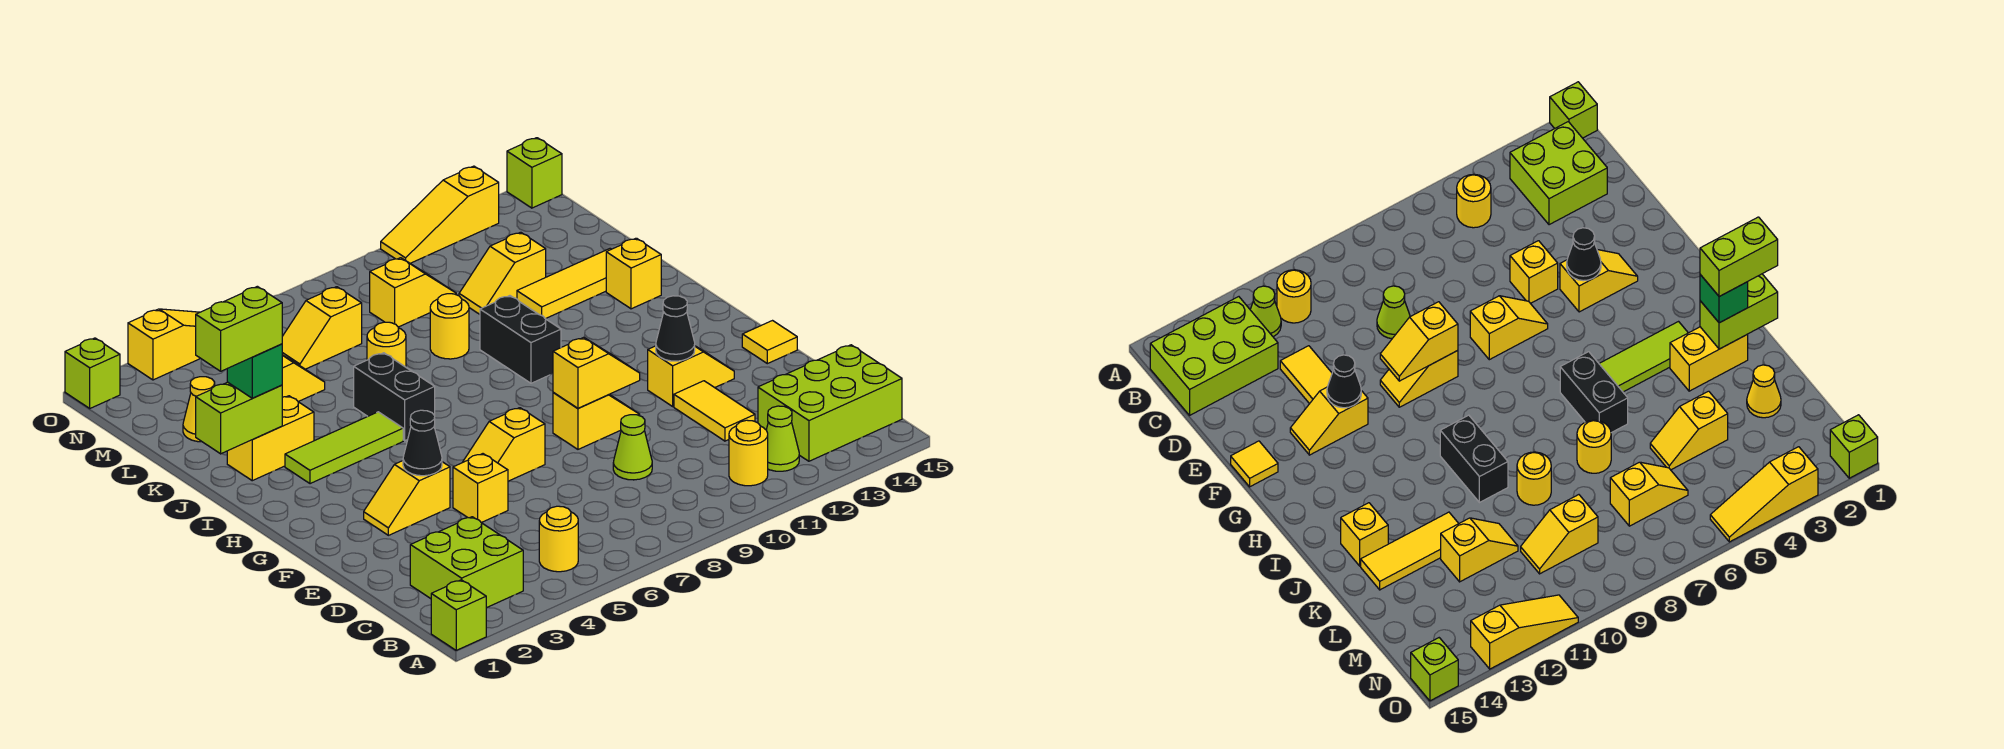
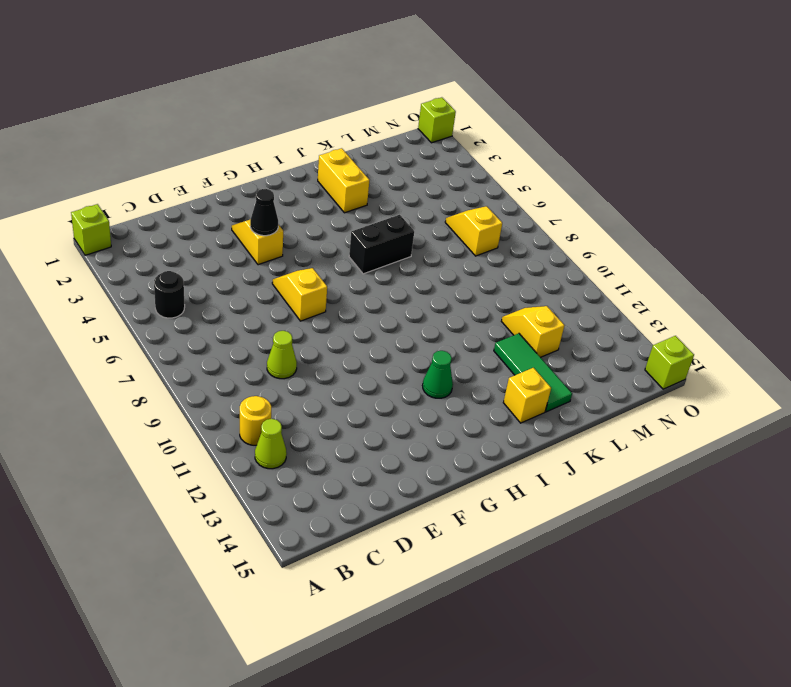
black round brick B5 level 1 -> yellow round brick B5 level 1
green cone H12 level 1 -> none
green tile K12:K14 level 1 -> yellow tile K12:K14 level 1
none -> lime brick B2:C3 level 1
none -> lime brick B13:C15 level 1
none -> yellow tile D12:E12 level 1
none -> yellow brick E5 level 1

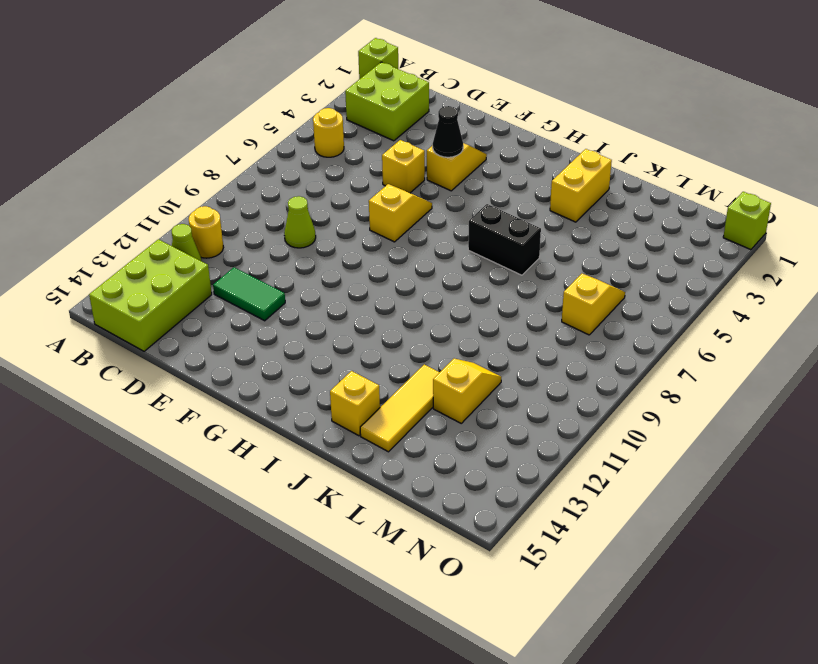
green tile D12:E12 level 1 -> yellow tile D12:E12 level 1
none -> yellow slope F9:F10 level 1 top 9
none -> yellow slope F12:F13 level 1 top 12
none -> yellow tile F15 level 1
none -> lime tile I3:I5 level 1

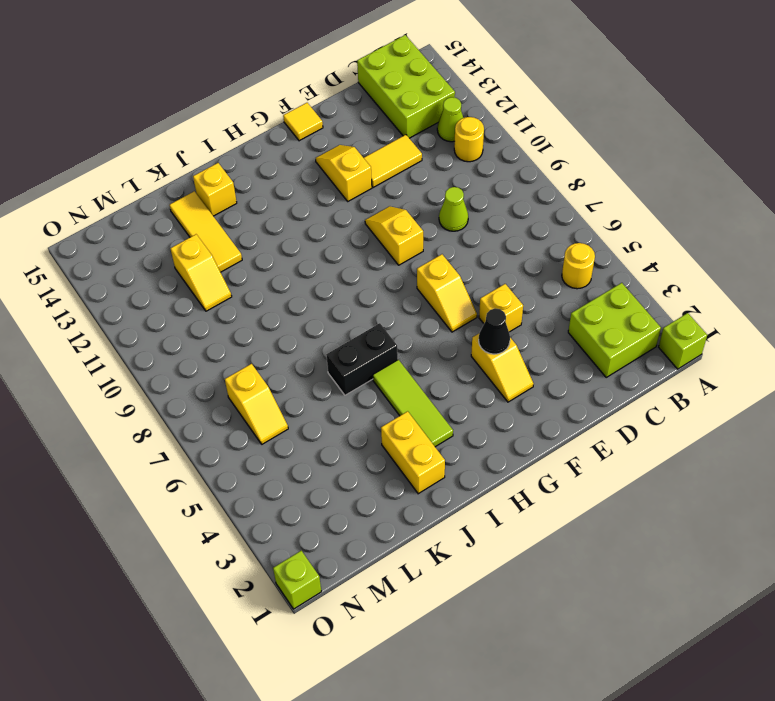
none -> black brick I10:J10 level 1
none -> yellow round brick K7 level 1
none -> yellow round brick K9 level 1
none -> yellow cone L2 level 1

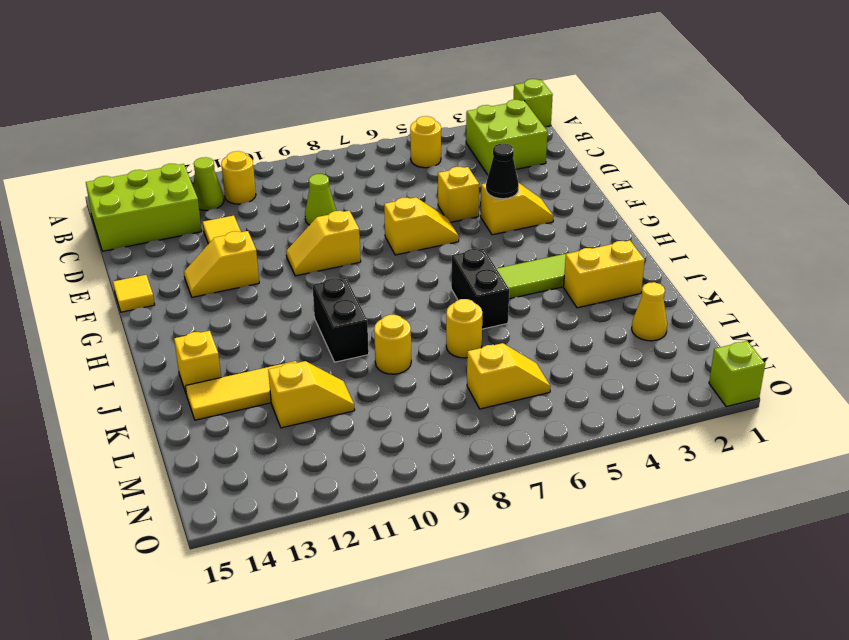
none -> yellow slope L4:L5 level 1 top 4
none -> yellow slope M9:M10 level 1 top 9
none -> yellow slope O3:O5 level 1 top 3
none -> yellow slope O11:O13 level 1 top 13

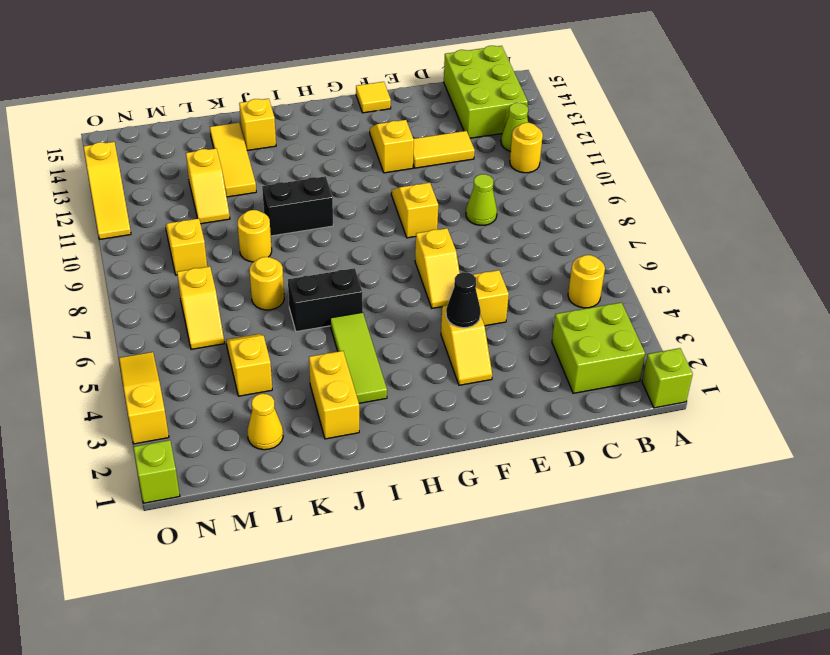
none -> lime brick O15 level 1
none -> yellow slope F9:F10 level 2 top 9
none -> black cone F12 level 2
none -> lime brick J1:J2 level 2

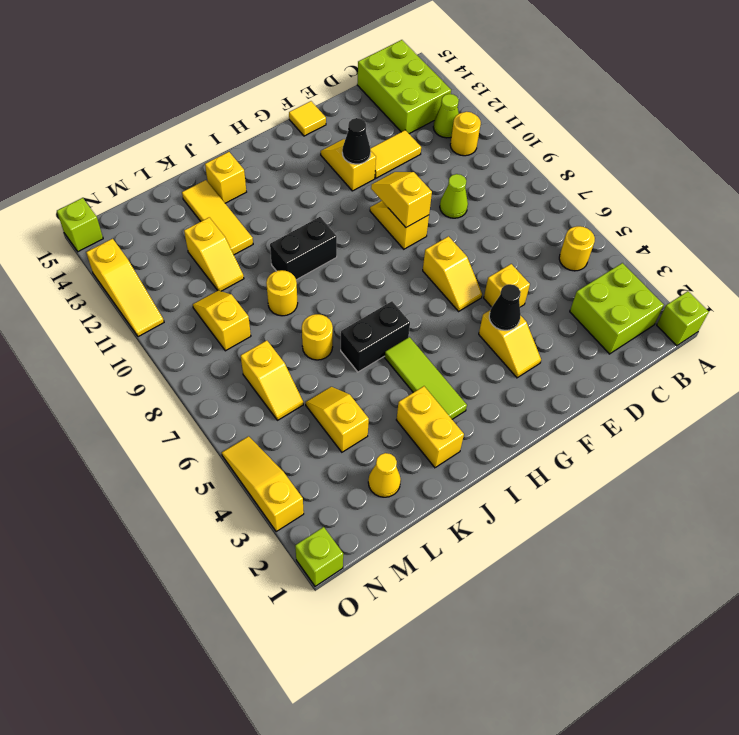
none -> lime brick J1:J2 level 2
none -> green brick J2 level 3
none -> lime brick J1:J2 level 4

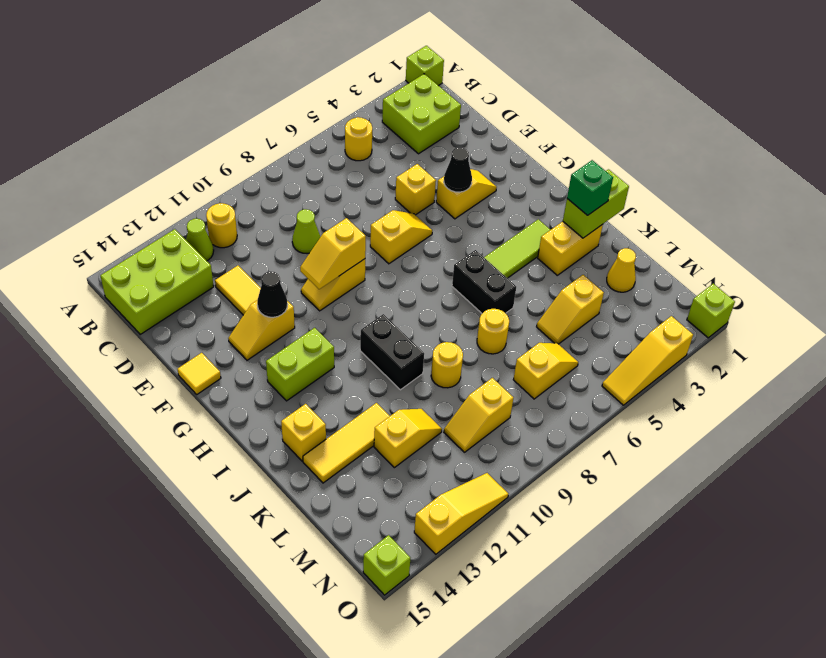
lime brick H12:H13 level 1 -> lime brick J1:J2 level 4

